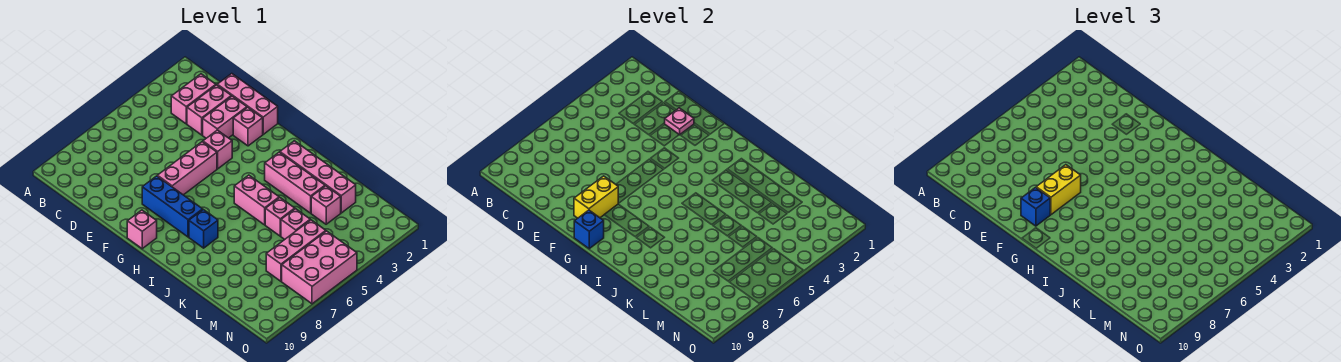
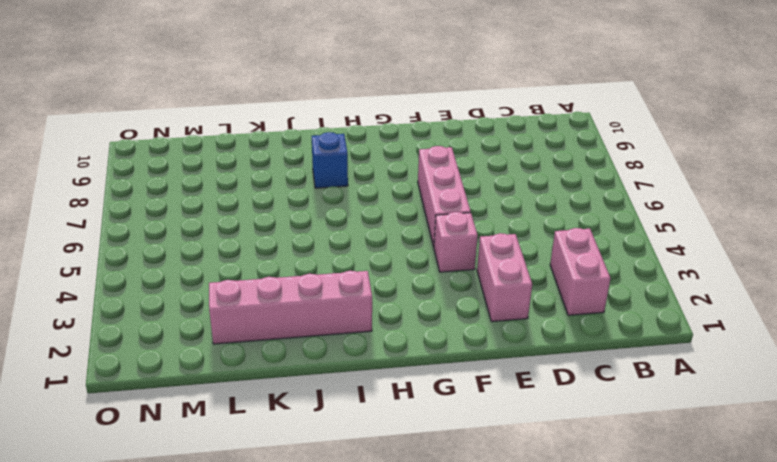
none -> pink brick D1:F1 level 1
none -> pink brick D2:D3 level 1
none -> pink brick F2 level 1

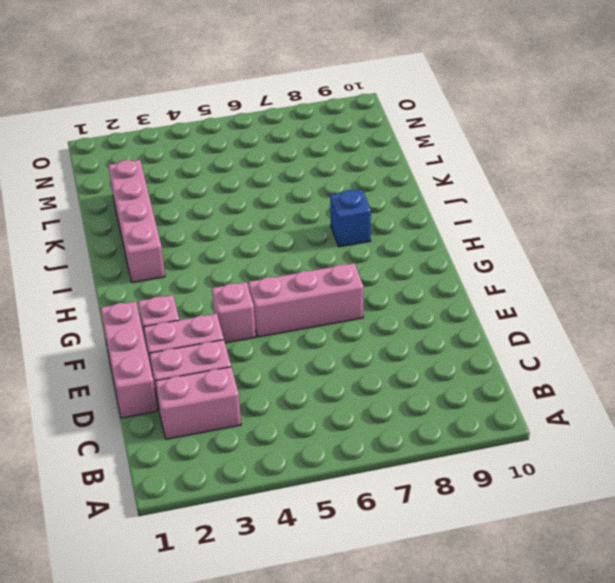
none -> blue brick F8:H8 level 1
none -> pink brick G10 level 1
none -> pink brick I3:K3 level 1

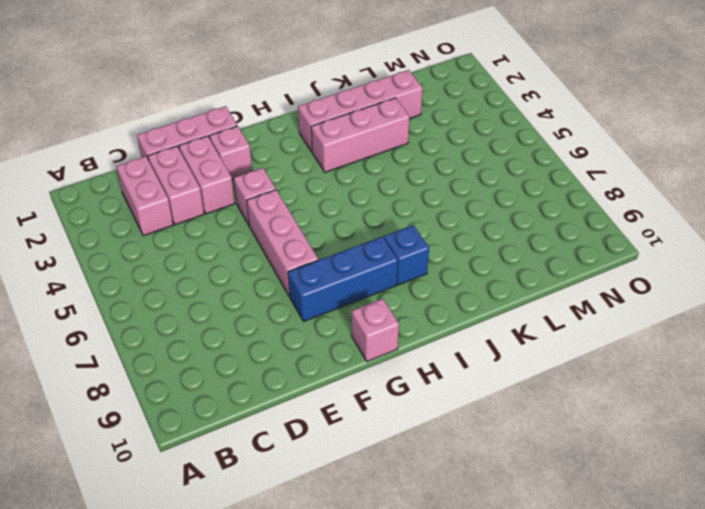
none -> pink brick I5:J5 level 1
none -> pink brick K5 level 1
none -> pink brick L3 level 1

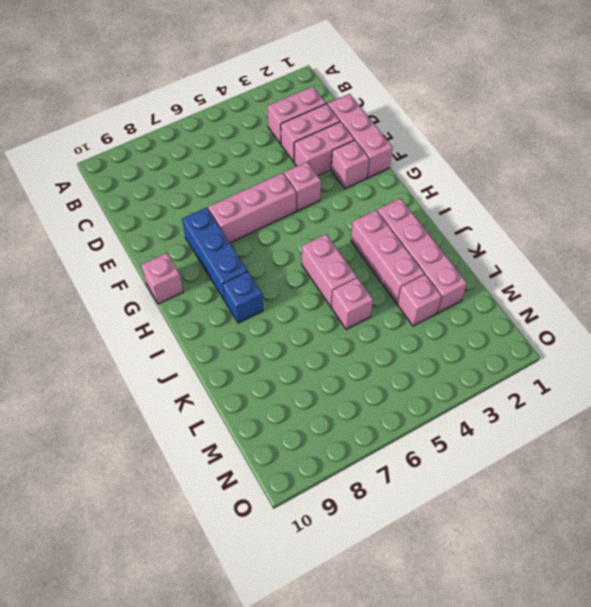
none -> pink brick L5 level 1
none -> pink brick M5:M7 level 1
none -> pink brick N5:O7 level 1

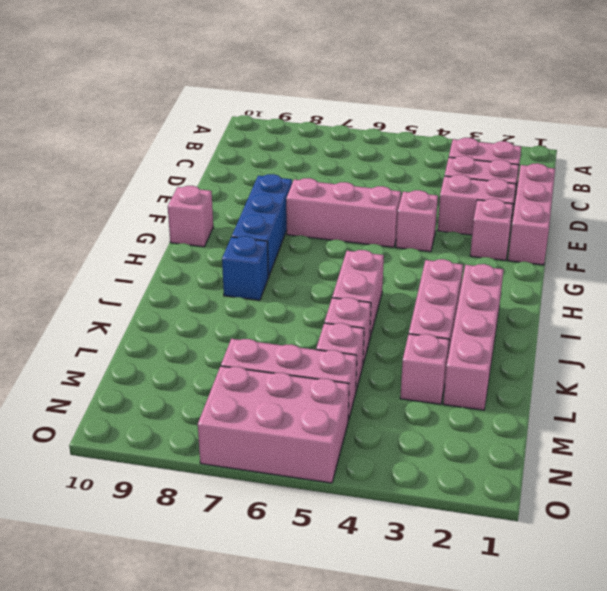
none -> pink plate E2 level 2
none -> yellow brick F8:F9 level 2
none -> blue brick G10 level 2

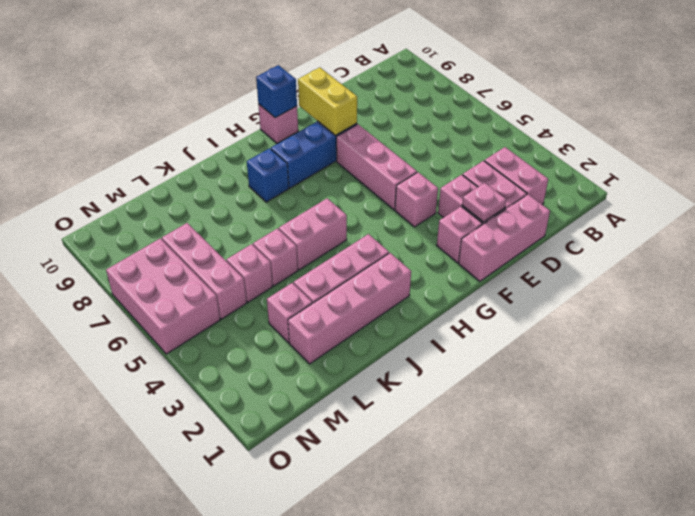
none -> yellow brick F7:F8 level 3
none -> blue brick F9 level 3

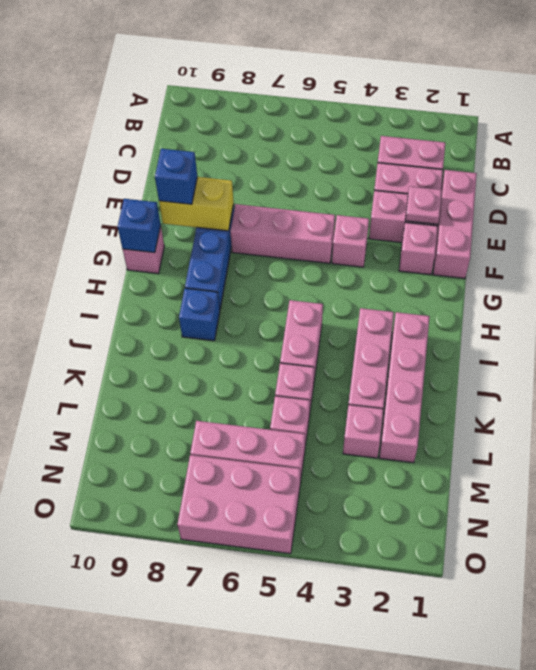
none -> yellow brick F7:F8 level 3

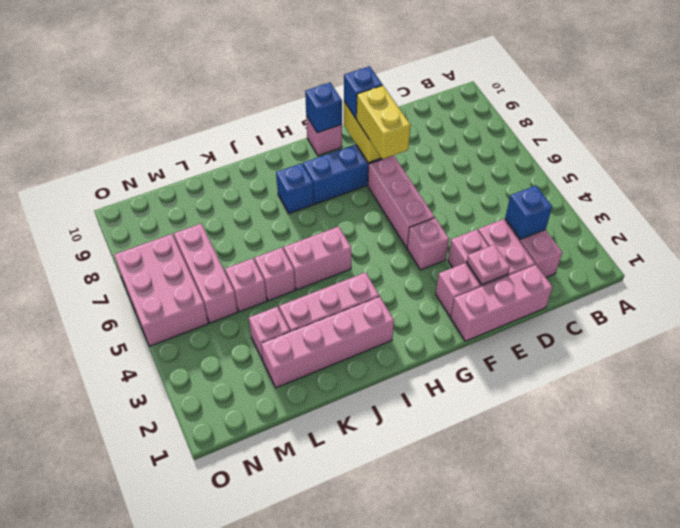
blue brick C3 level 2 -> none

